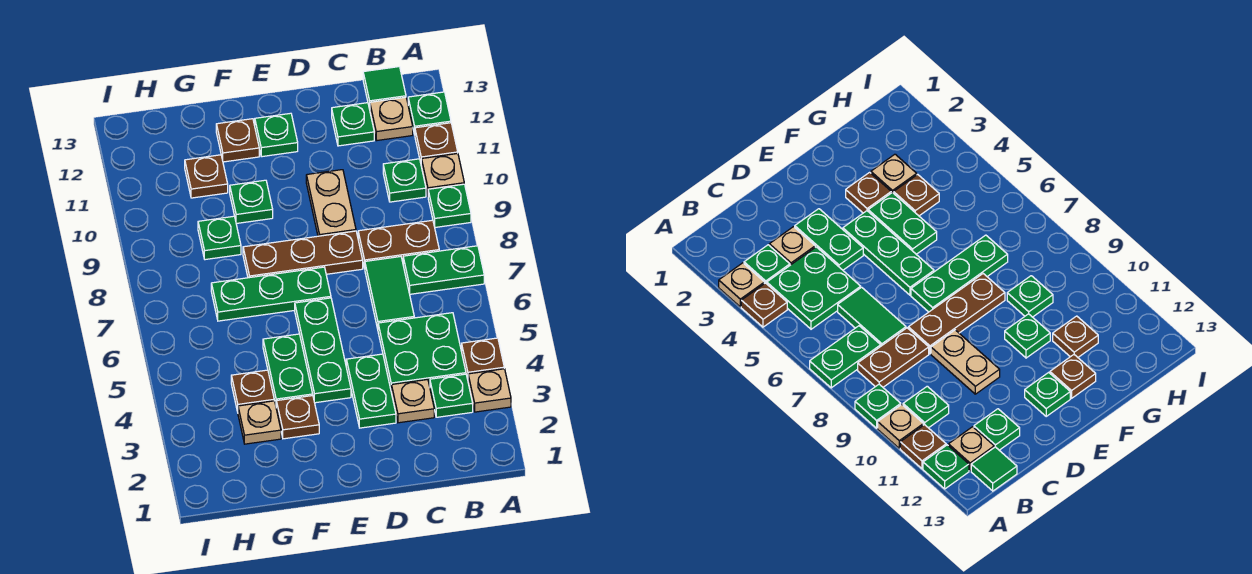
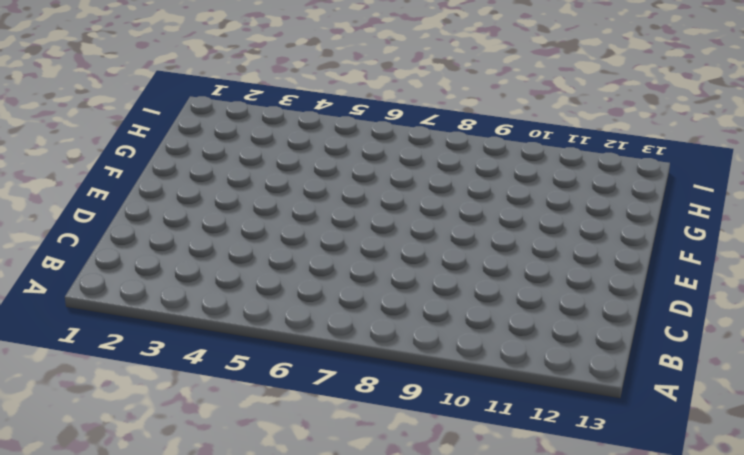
none -> tan plate A3 level 1
none -> brown plate A4 level 1
none -> green plate A7:B7 level 1
none -> green plate A9 level 1

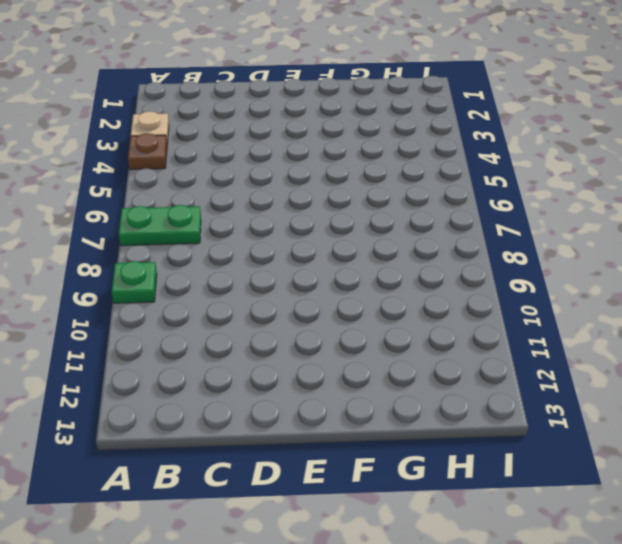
none -> tan plate A10 level 1
none -> brown plate A11 level 1
none -> green plate A12 level 1
none -> green plate B3 level 1

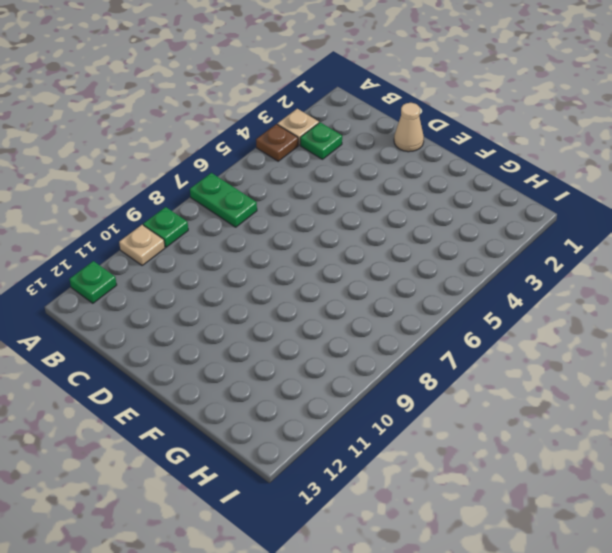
tan cone D1 level 1 -> none
none -> brown plate A11 level 1
none -> green plate B4:C5 level 1
none -> brown plate B8:C8 level 1
none -> green plate B10 level 1

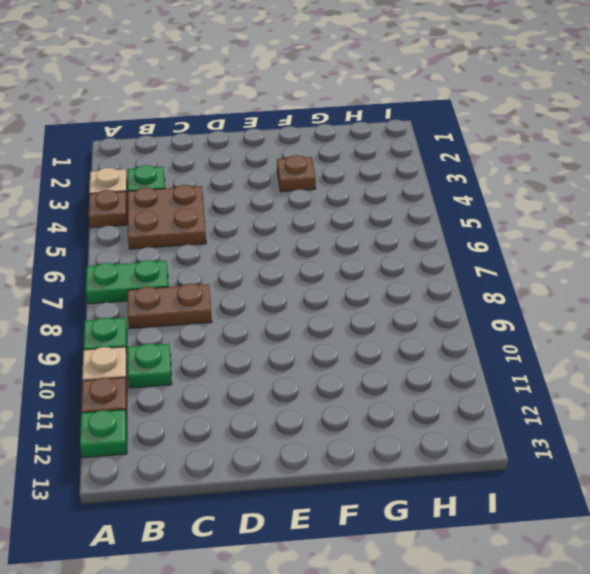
brown plate B4:C5 level 1 -> green plate B4:C5 level 1
none -> tan plate B12 level 1
none -> green tile B13 level 1
none -> tan plate C3 level 1
none -> green tile C6:C7 level 1

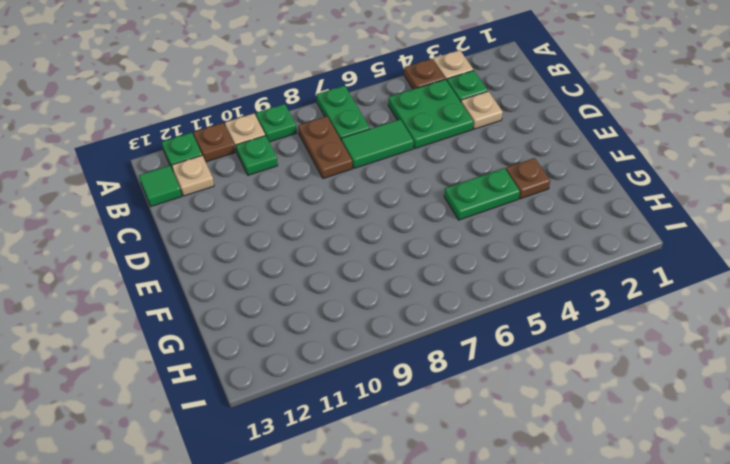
none -> green plate C12 level 1
none -> green plate D3:D4 level 1
none -> brown plate D8:F8 level 1
none -> tan plate D9:D10 level 1

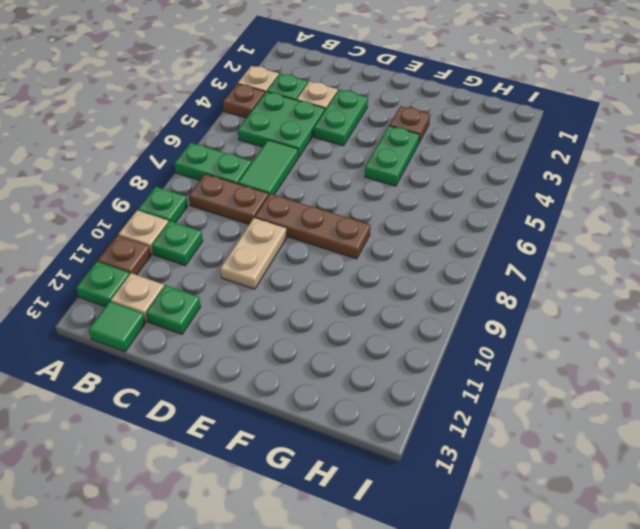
none -> green plate E4:E6 level 1
none -> green plate E7:G7 level 1
none -> green plate E12 level 1
none -> green plate F10 level 1

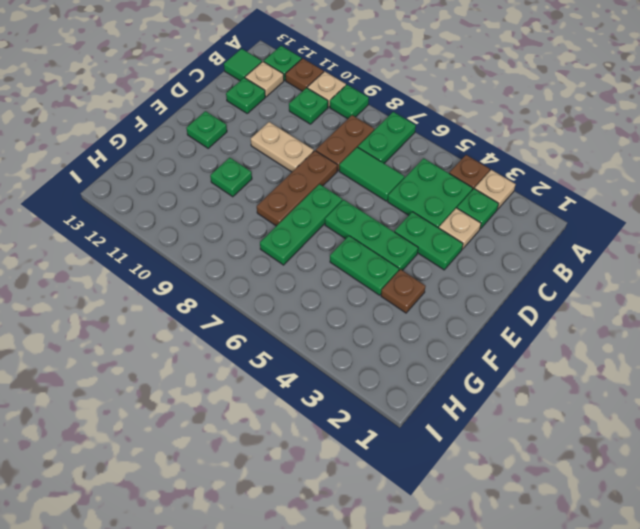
none -> brown plate F12 level 1
none -> tan plate G3 level 1
none -> brown plate G4 level 1
none -> green plate G9 level 1

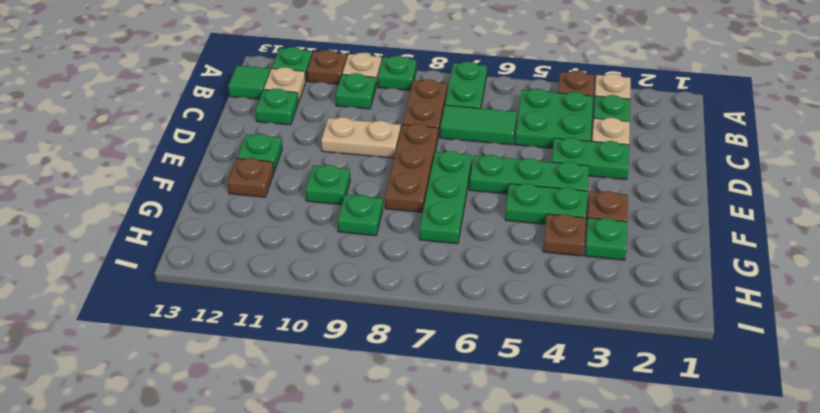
green plate G3 level 1 -> tan plate G3 level 1
none -> brown plate G11 level 1

